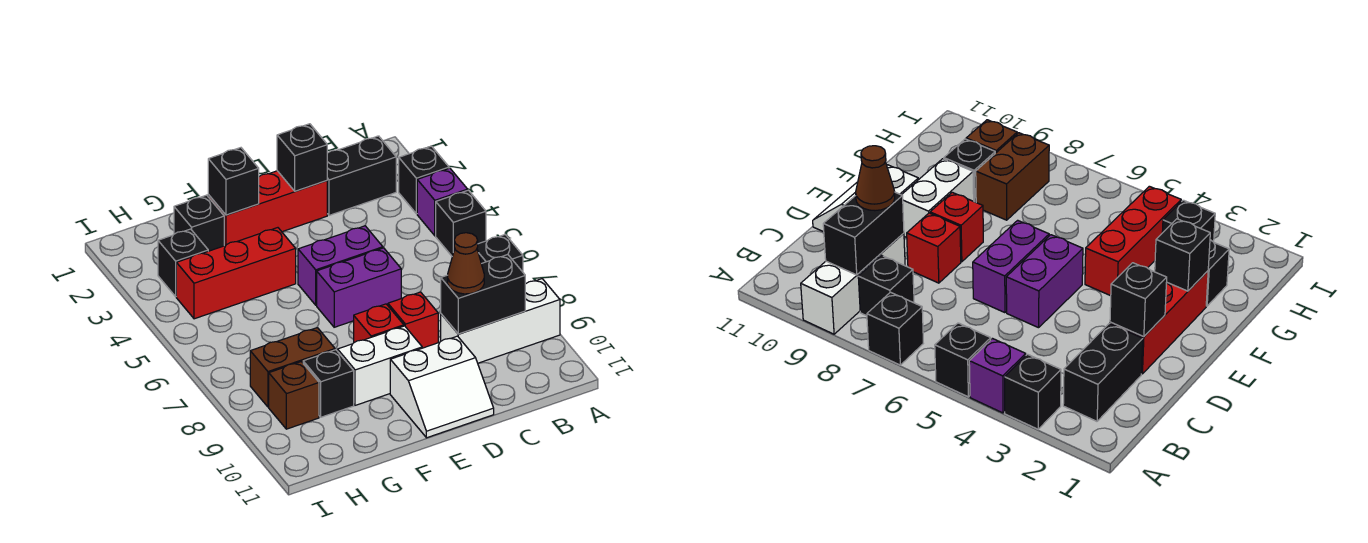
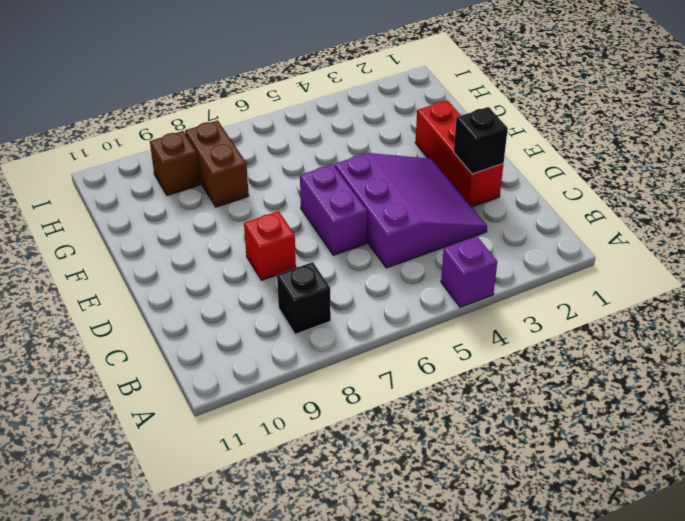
purple slope C3:E5 level 1 top 5 -> purple brick D5:E5 level 1
none -> black brick A3 level 1
none -> black brick A5 level 1
none -> black brick A7 level 1

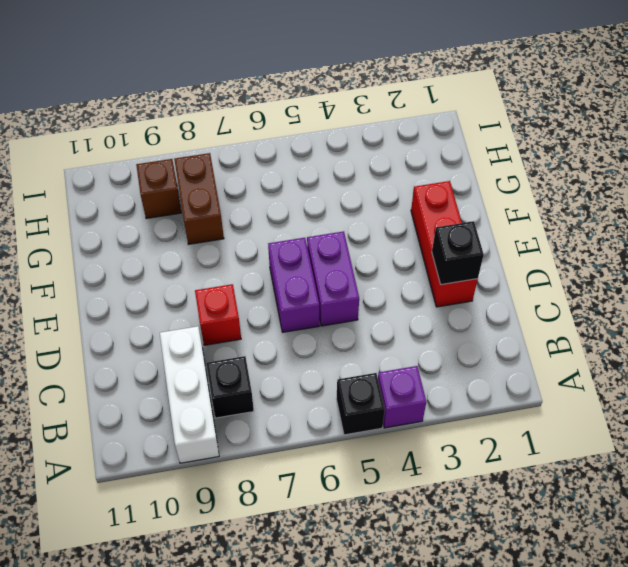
none -> black brick A3 level 1
none -> black brick A7 level 1
none -> black brick B2:C2 level 1

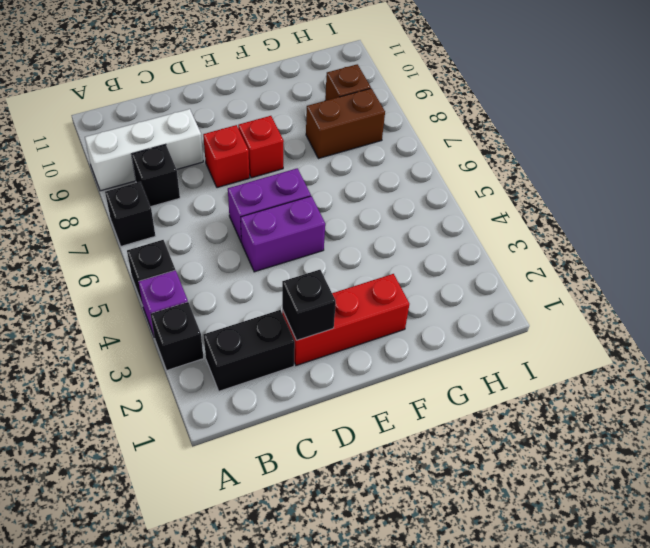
none -> white slope D10:E11 level 1 top 10
none -> white brick E9:F9 level 1
none -> red brick F4:H4 level 1

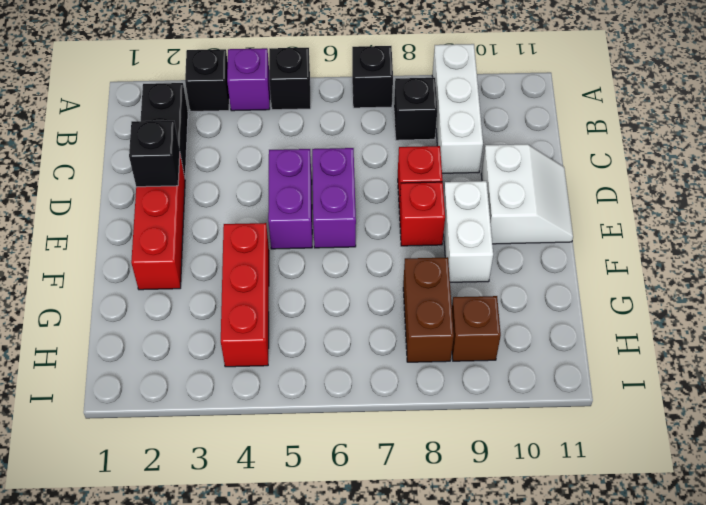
none -> black brick G2 level 1
none -> black brick G9 level 1
none -> black brick H3 level 1

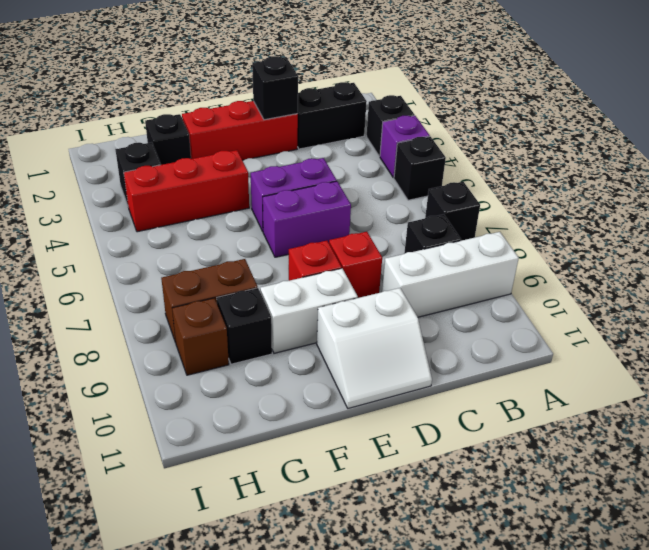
none -> black brick B9:C9 level 2
none -> black brick F2 level 2
none -> brown cone C9 level 3

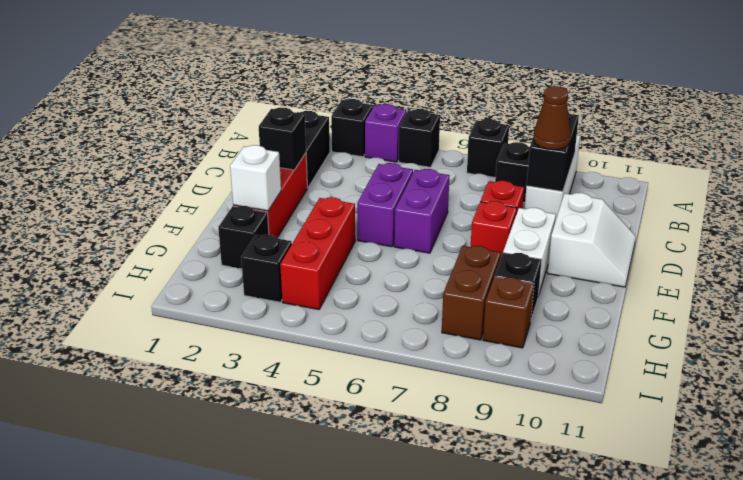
white brick F2 level 2 -> black brick F2 level 2

